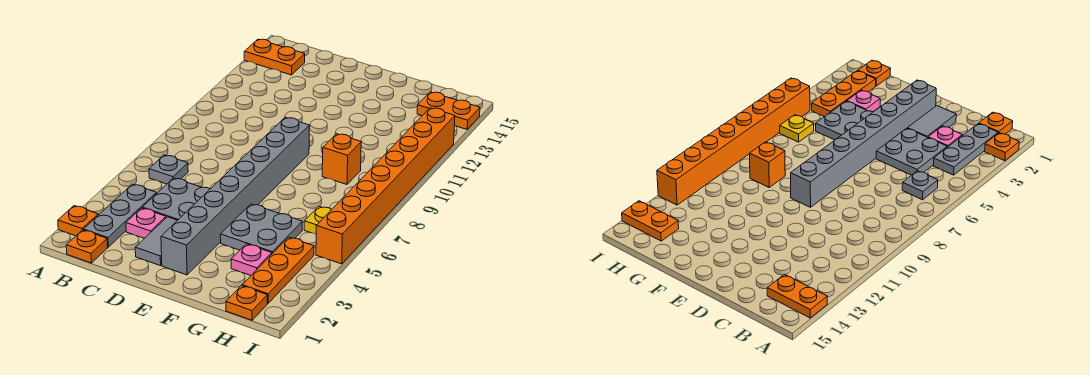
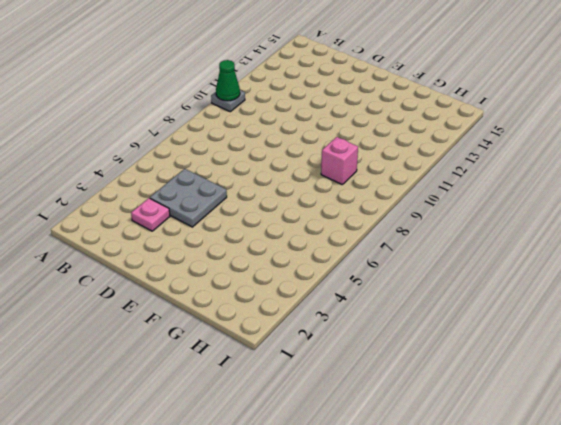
grey plate A10 level 1 -> grey plate B6 level 1
green cone A10 level 2 -> none
pink brick G9 level 1 -> orange brick G9 level 1
none -> orange plate A2 level 1
none -> orange plate A14:B14 level 1
none -> orange plate B1 level 1

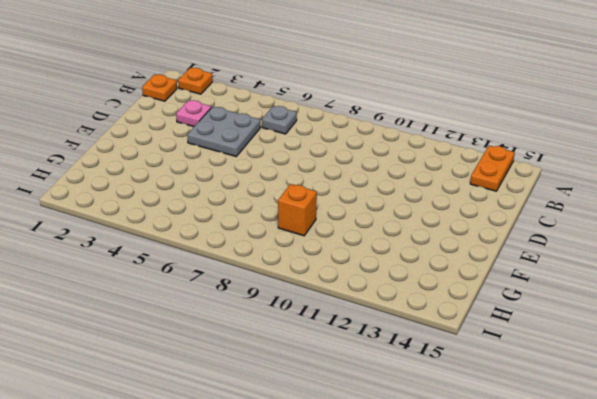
none -> grey plate B2:B4 level 1
none -> grey tile D2:D3 level 1
none -> grey brick E2:E9 level 1

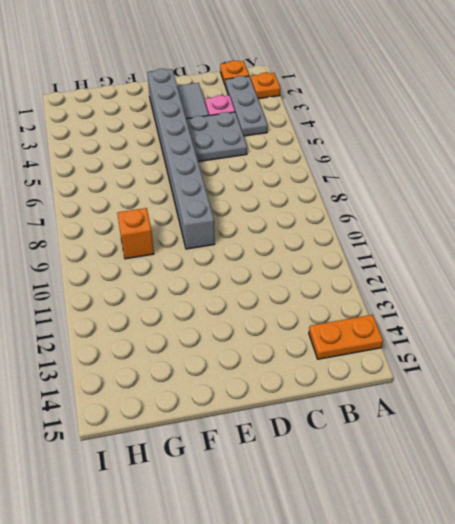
none -> grey plate B6 level 1
none -> grey plate F4:G5 level 1
none -> pink plate G3 level 1

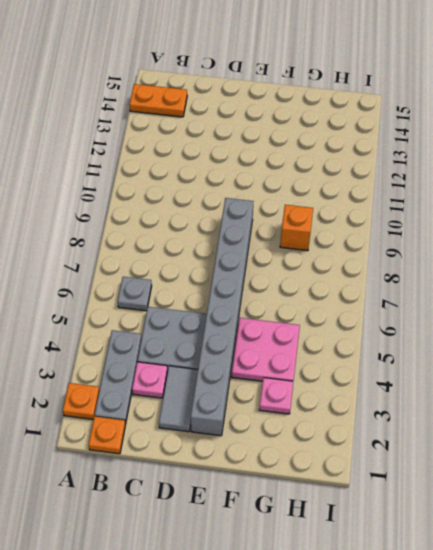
pink plate F4:G5 level 1 -> grey plate F4:G5 level 1
none -> orange plate H1 level 1
none -> orange plate H2:H4 level 1
none -> yellow plate H6 level 1

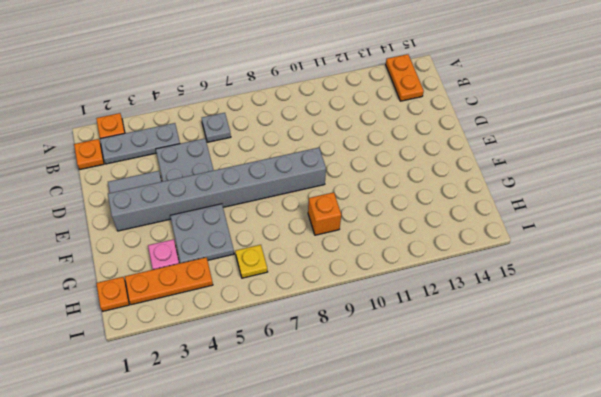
none -> pink plate C3 level 1
none -> orange plate H14:I14 level 1
none -> orange brick I5:I12 level 1

